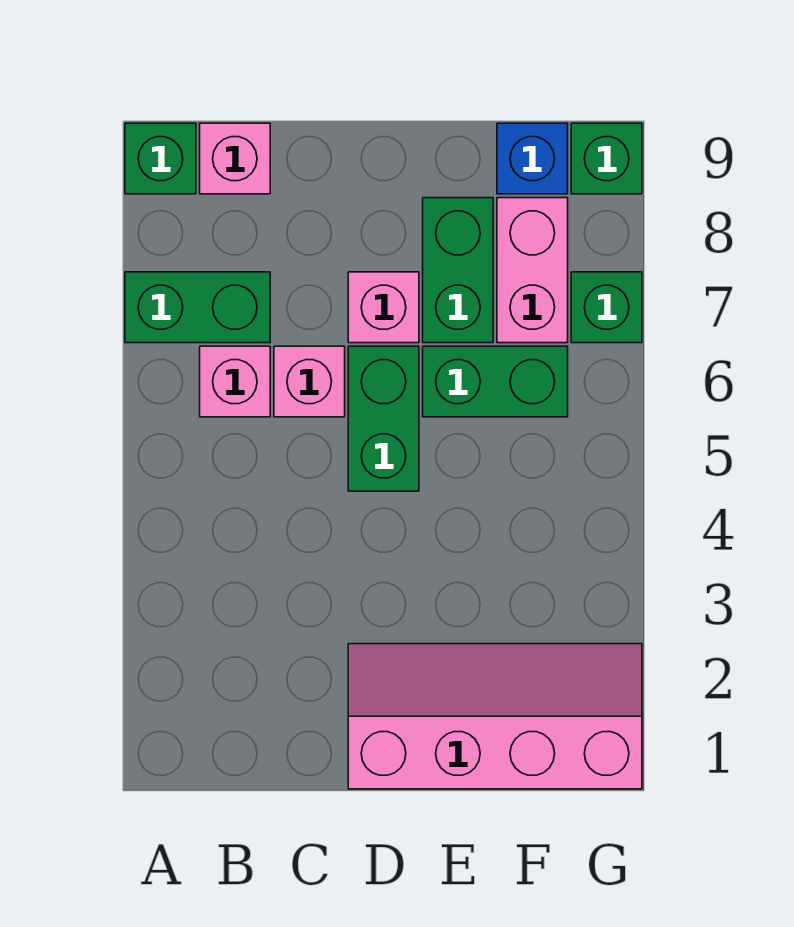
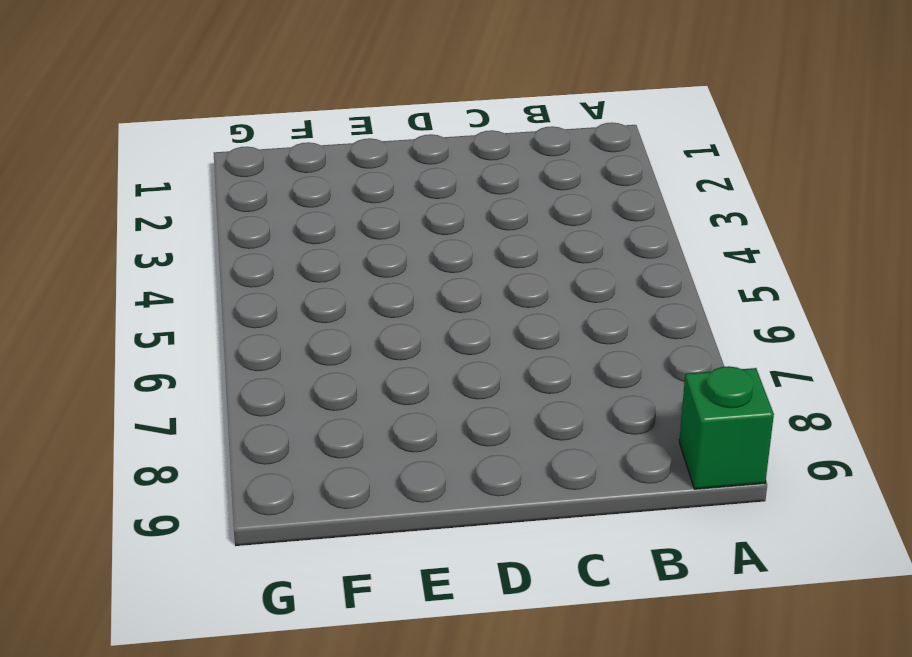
none -> green brick A7:B7 level 1
none -> pink brick B6 level 1
none -> pink brick B9 level 1

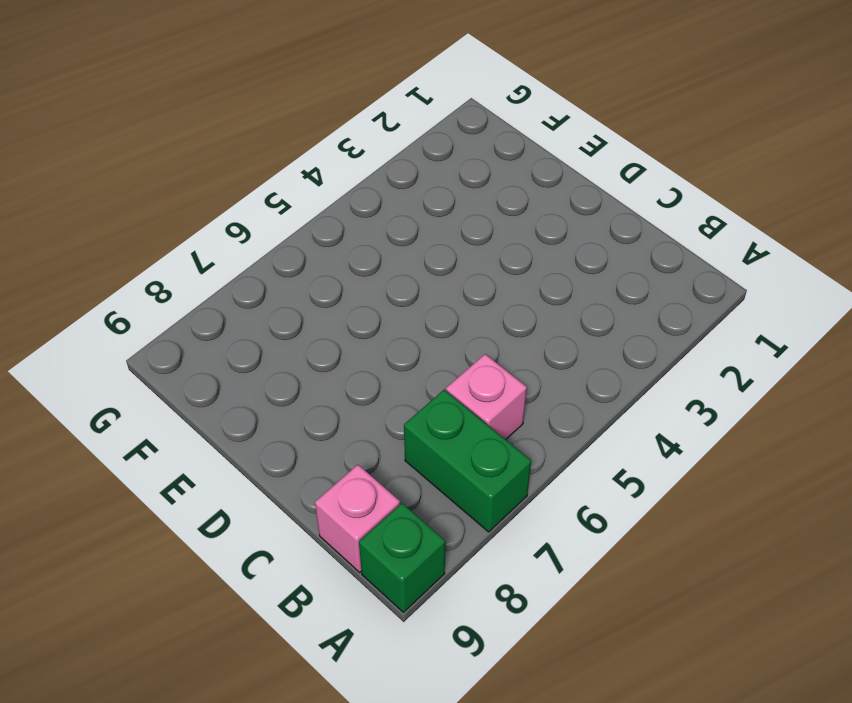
none -> pink brick C6 level 1
none -> pink slope D1:G2 level 1 top 1
none -> green brick D5:D6 level 1

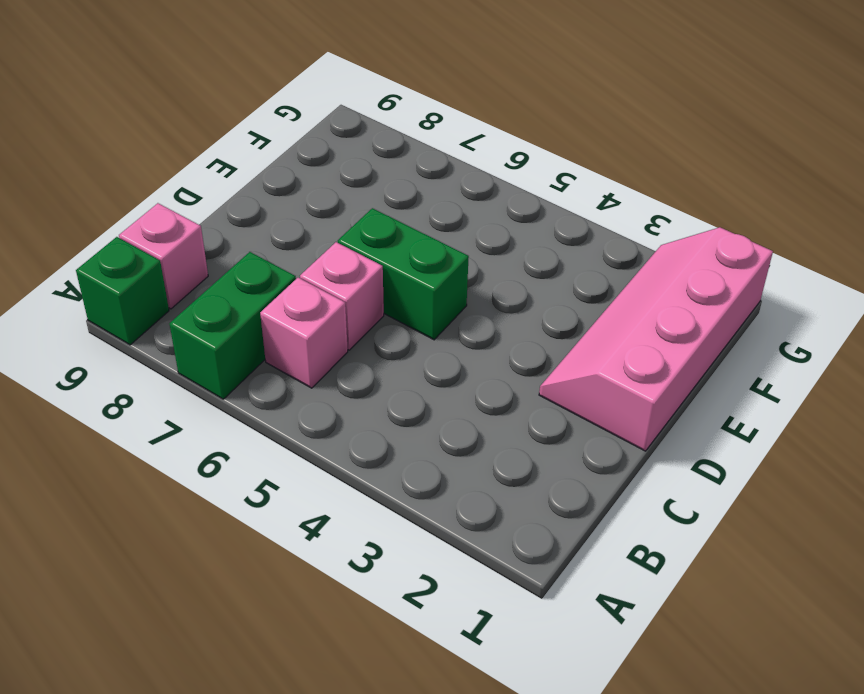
none -> pink brick D7 level 1
none -> green brick E6:F6 level 1
none -> green brick E7:E8 level 1

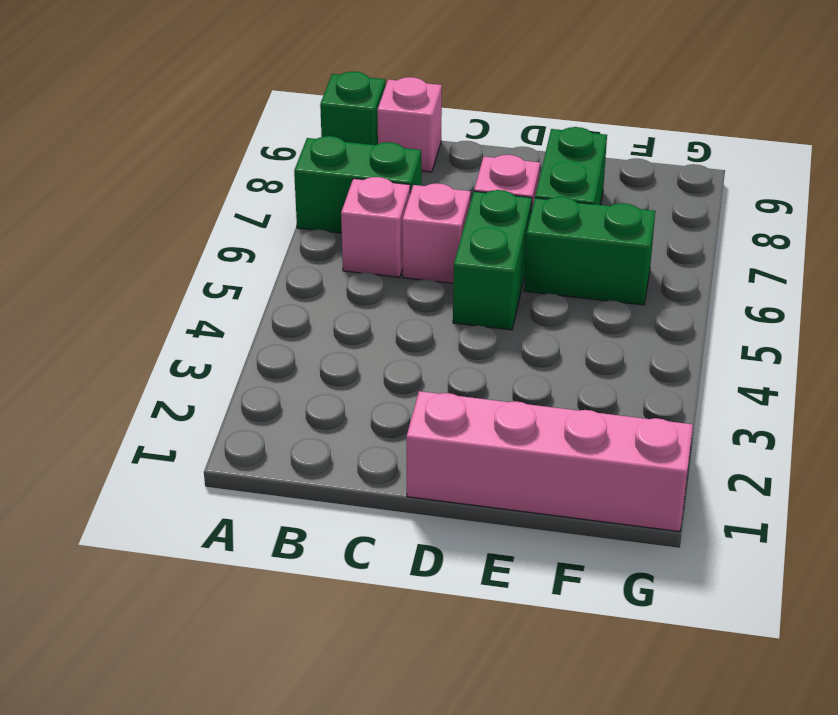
none -> pink brick F7:F8 level 1
none -> blue brick F9 level 1
none -> green brick G7 level 1

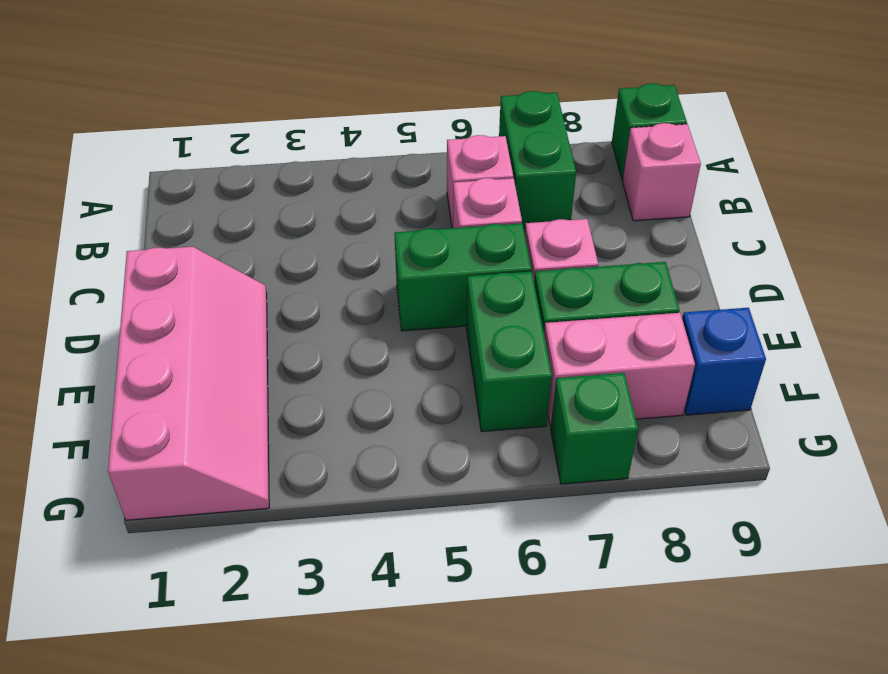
none -> green brick G9 level 1

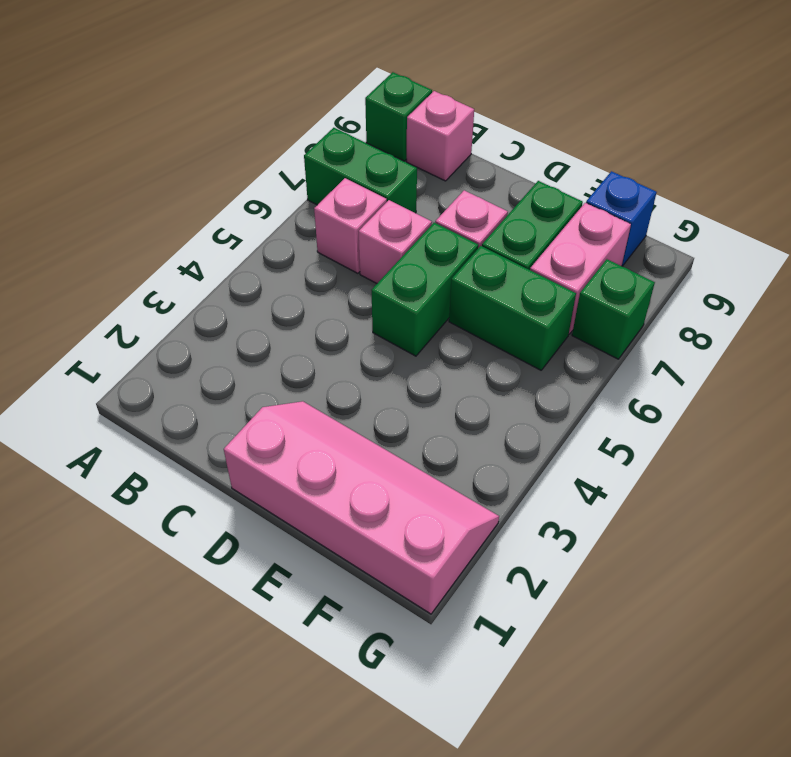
none -> green brick G9 level 1

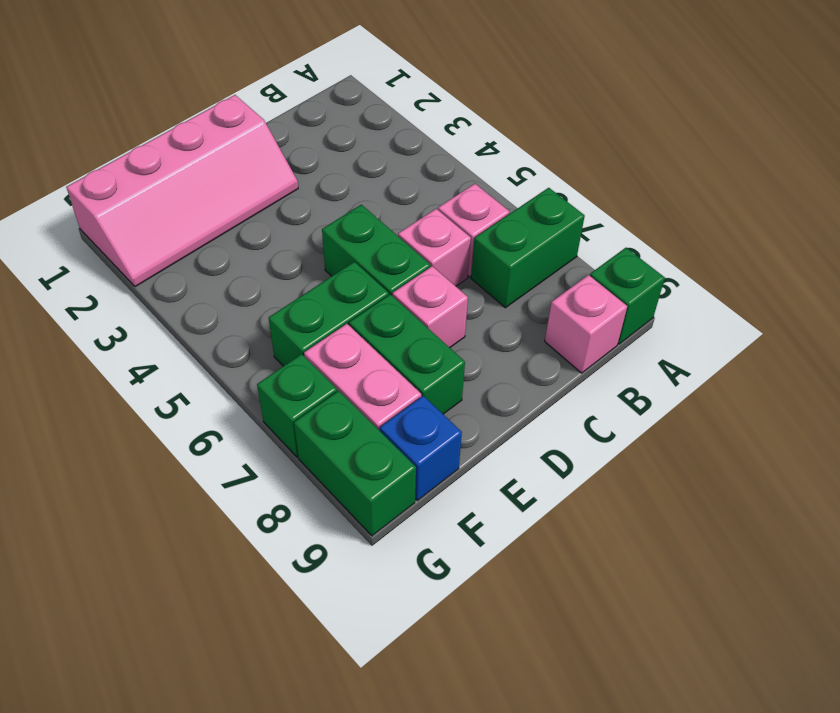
green brick G8:G9 level 1 -> green brick G9 level 1

